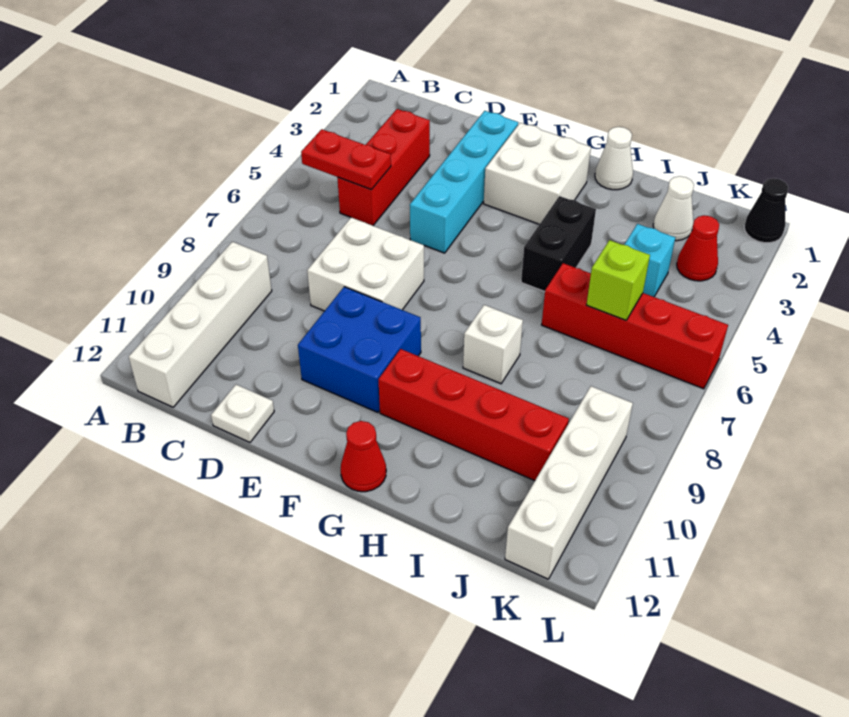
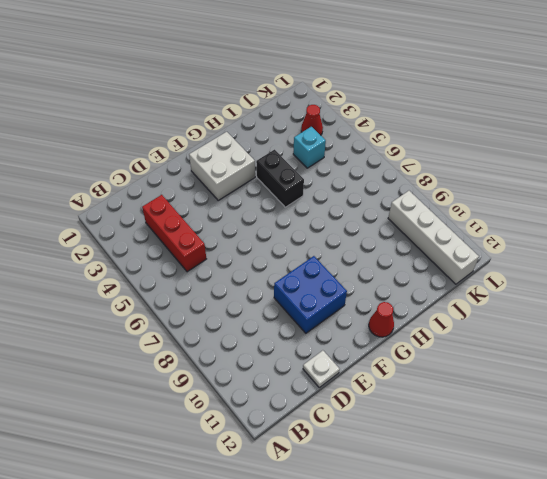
none -> white brick B9:B12 level 1
none -> white brick D7:E8 level 1
none -> cyan brick E2:E5 level 1

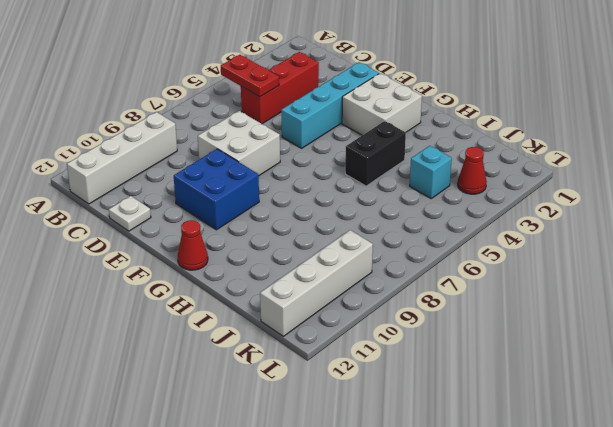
none -> red brick G10:J10 level 1
none -> white cone H1 level 1
none -> white brick H8 level 1

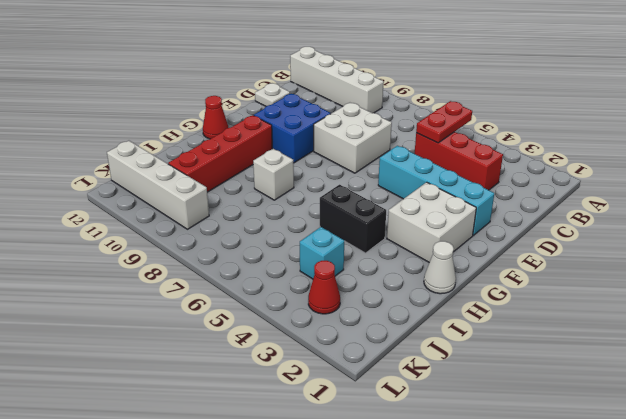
none -> red brick I6:L6 level 1
none -> white cone J2 level 1
none -> black cone L1 level 1

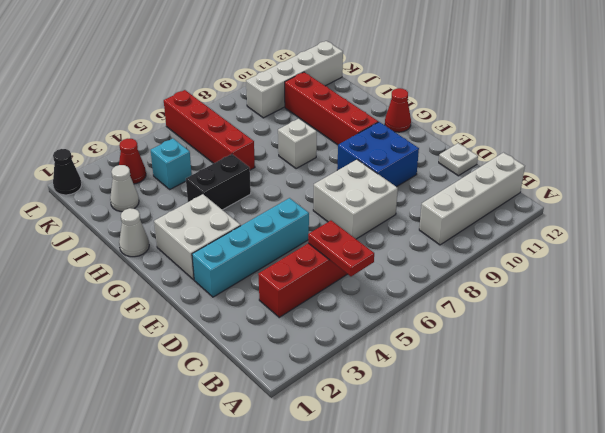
none -> lime brick J6 level 2

